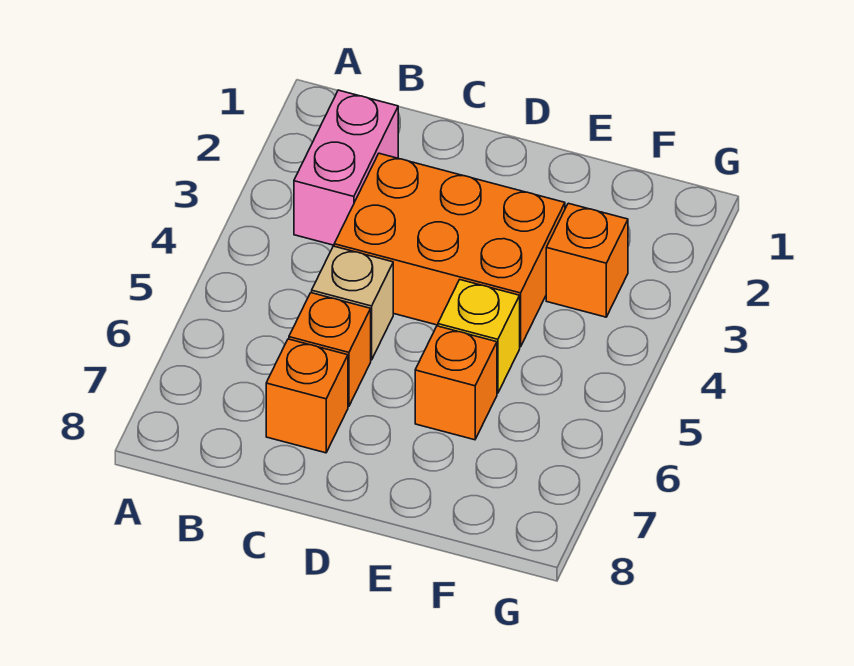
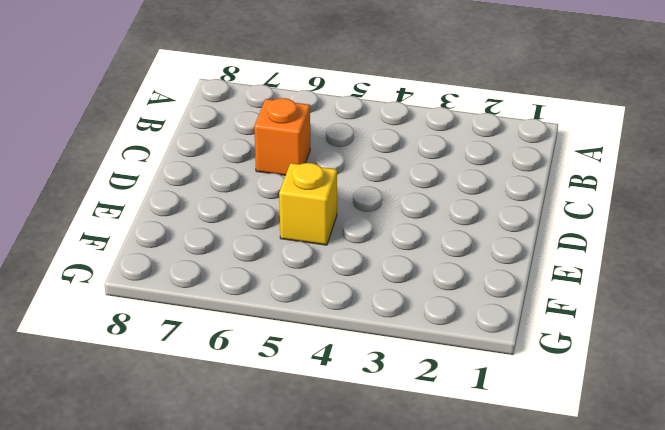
none -> pink brick B2:B3 level 1
none -> orange brick C3:E4 level 1

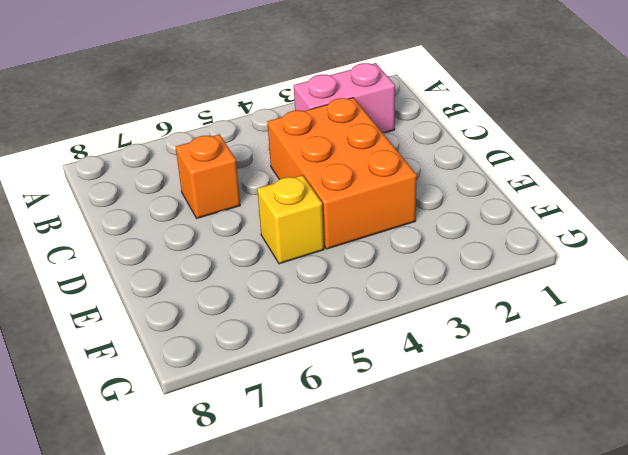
none -> tan brick C5 level 1
none -> orange brick C7 level 1

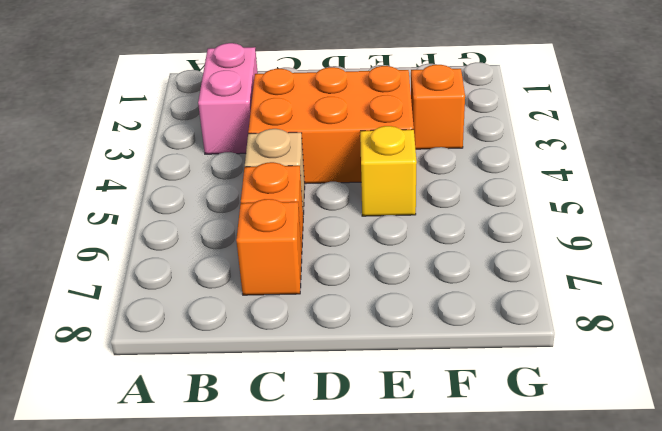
none -> orange brick E6 level 1

